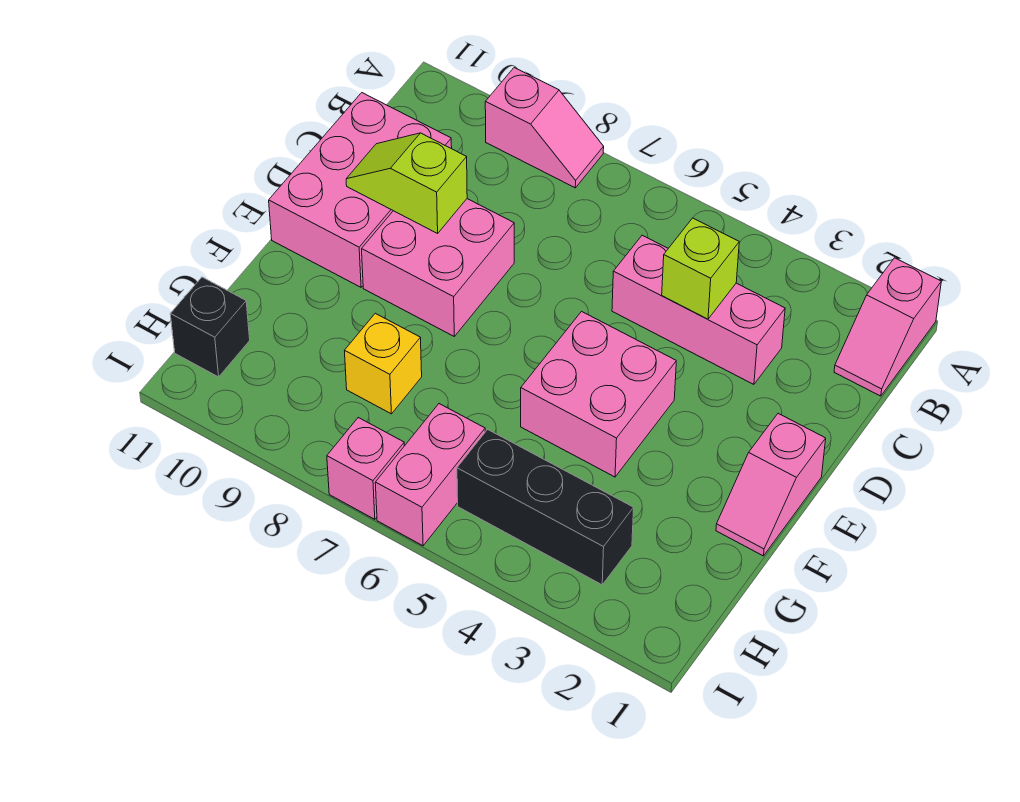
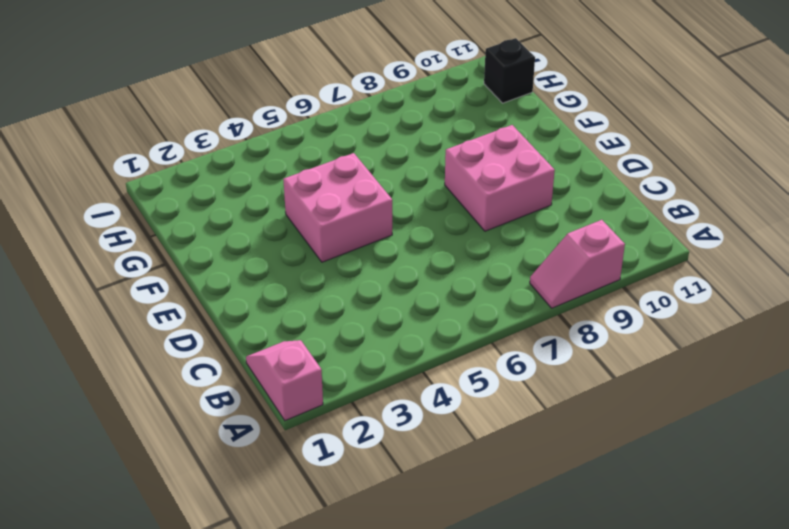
none -> pink brick C3:C5 level 1
none -> pink brick C10:E11 level 1
none -> pink slope E1:F1 level 1 top E

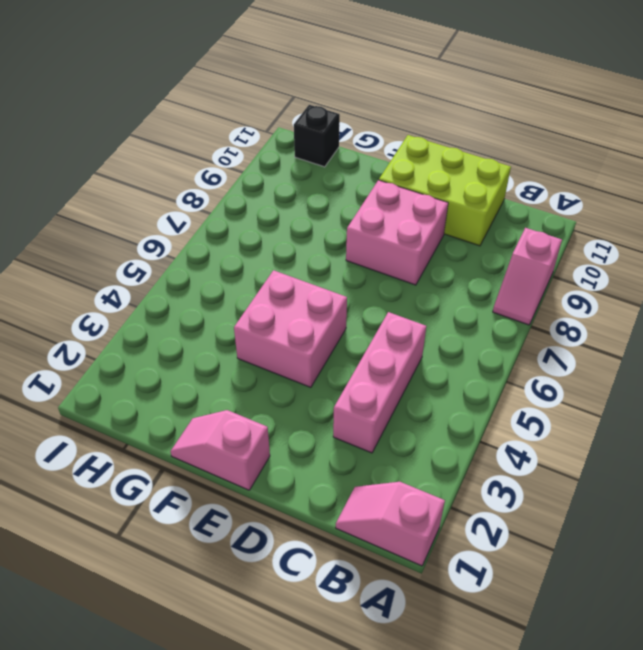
lime brick C10:E11 level 1 -> pink brick C10:E11 level 1
none -> yellow brick G8 level 1
none -> black brick H3:H5 level 1
none -> pink brick H6:I6 level 1

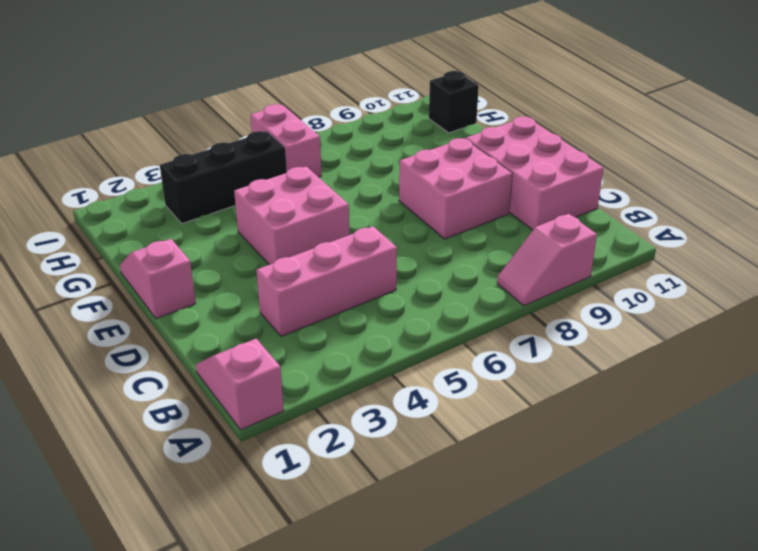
none -> yellow brick G8 level 1
none -> pink brick I7 level 1
none -> lime brick C4 level 2

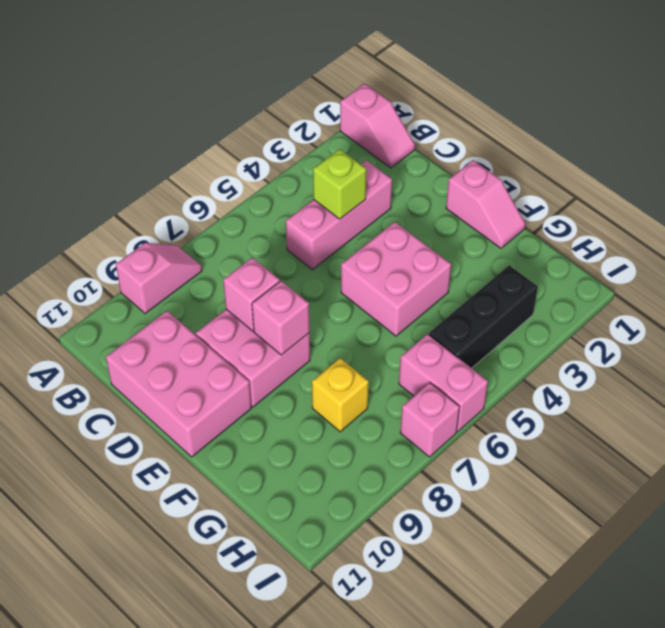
pink brick D8 level 2 -> none
pink brick E8 level 2 -> none
none -> black brick H11 level 1
none -> lime slope D9:D10 level 2 top 9

